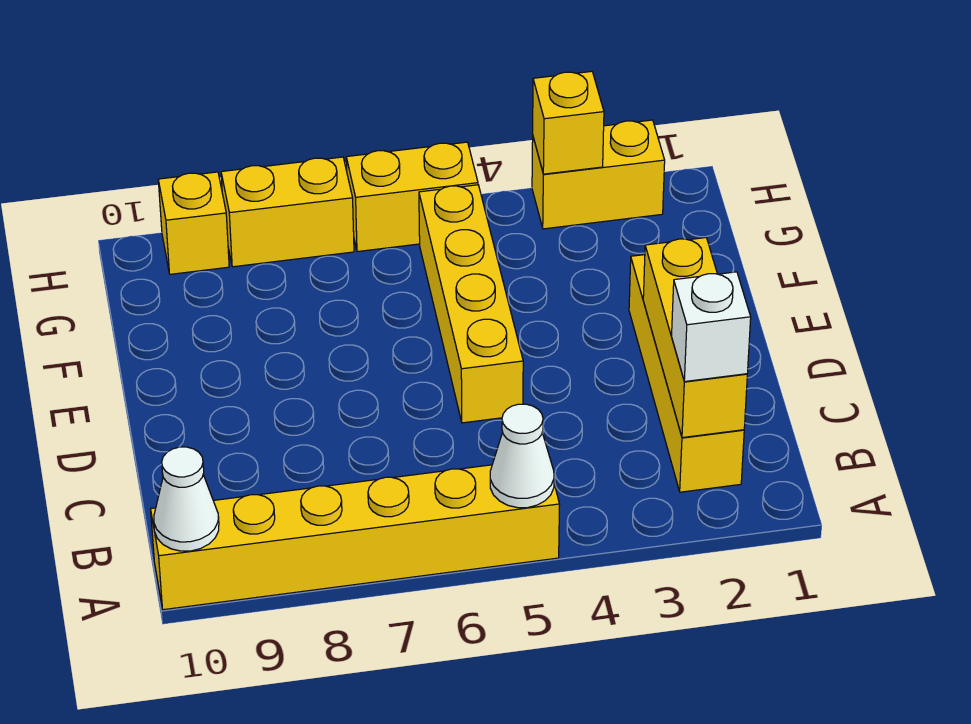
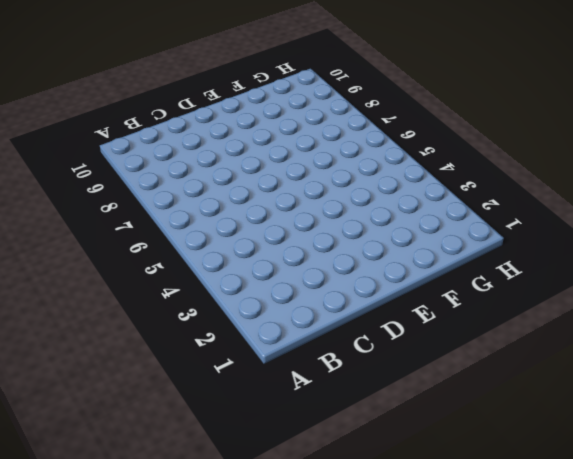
none -> yellow brick A5:A10 level 1
none -> yellow brick B2:E2 level 1
none -> yellow brick D5:G5 level 1

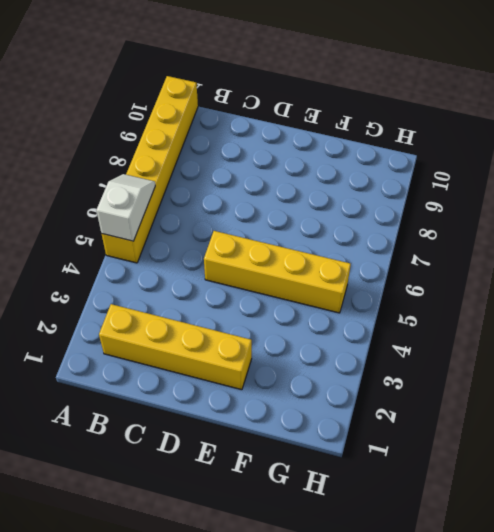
white slope A5:A6 level 2 top 5 -> white cone A5 level 2
none -> yellow brick H2:H3 level 1
none -> yellow brick H5:H6 level 1
none -> yellow brick H7:H8 level 1

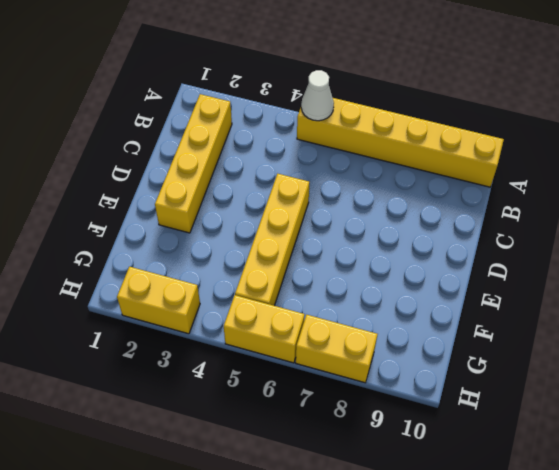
none -> yellow brick H9 level 1
none -> white cone A10 level 2
none -> yellow brick B2:D2 level 2

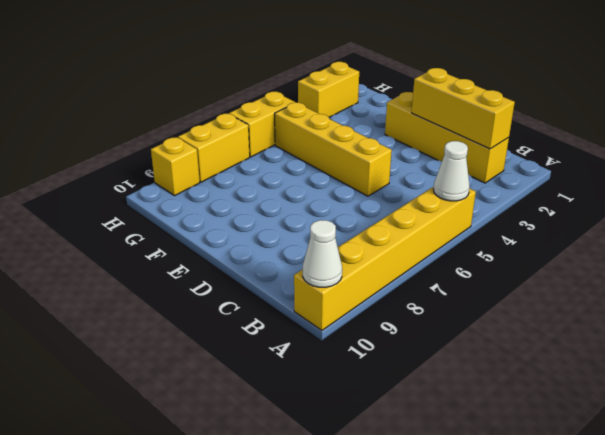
none -> yellow brick H3 level 2
none -> white brick B2 level 3

